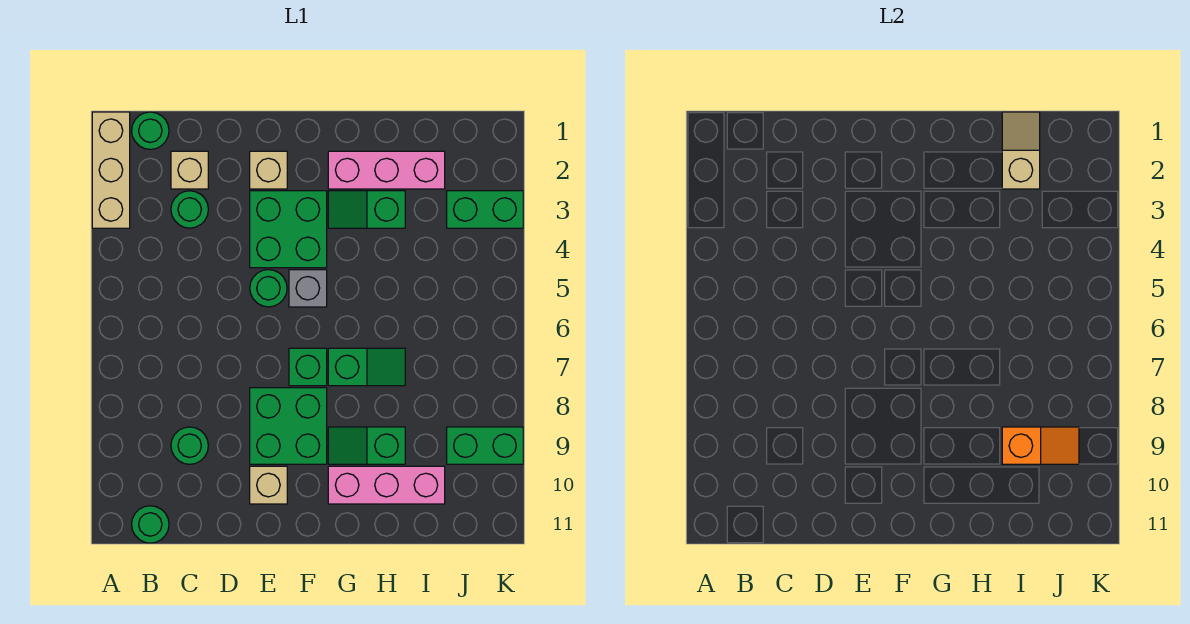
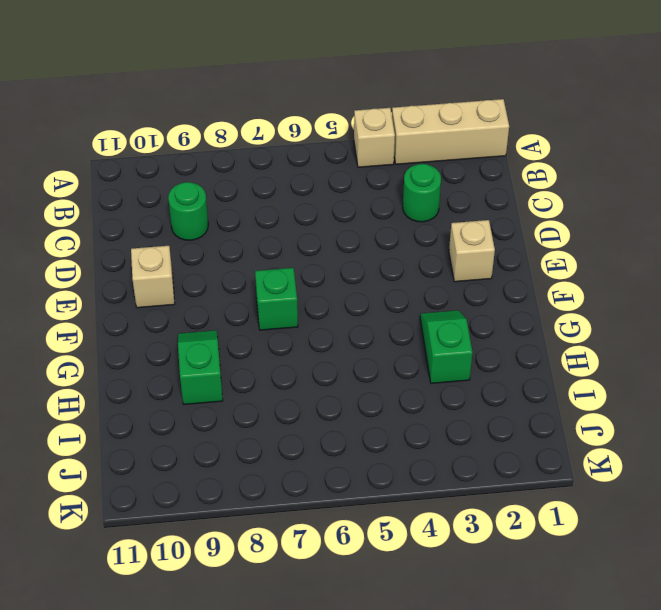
tan brick A4 level 1 -> tan brick C2 level 1
none -> green round brick B1 level 1
none -> green round brick B11 level 1
none -> green brick E3:F4 level 1

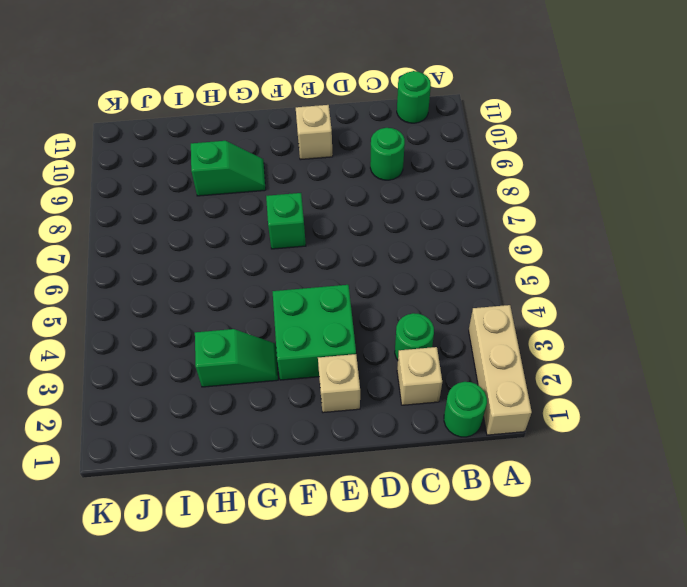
none -> green round brick E5 level 1
none -> green brick E8:F9 level 1
none -> grey brick F5 level 1

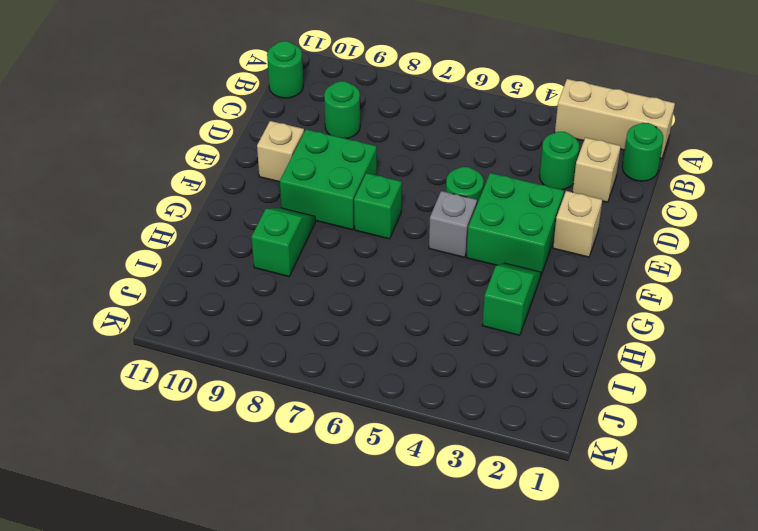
none -> pink brick G2:I2 level 1
none -> green slope G7:H7 level 1 top G
none -> pink brick G10:I10 level 1

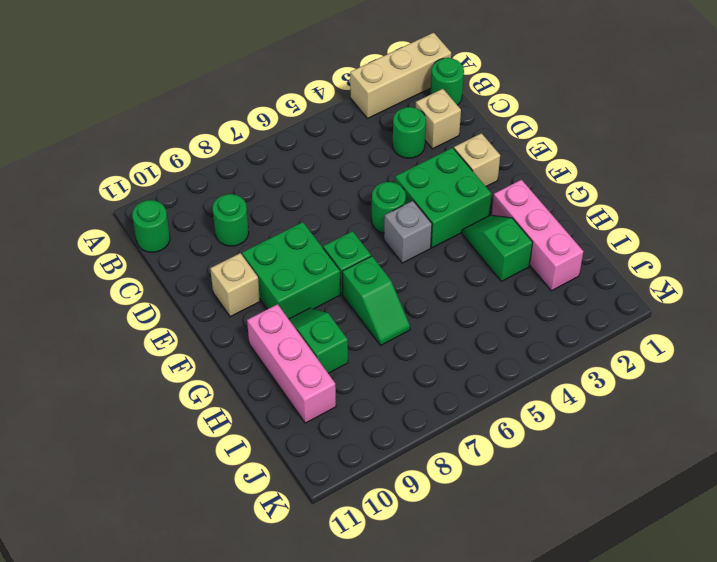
none -> green brick J3:K3 level 1
none -> green brick J9:K9 level 1
none -> tan slope I1:I2 level 2 top 2

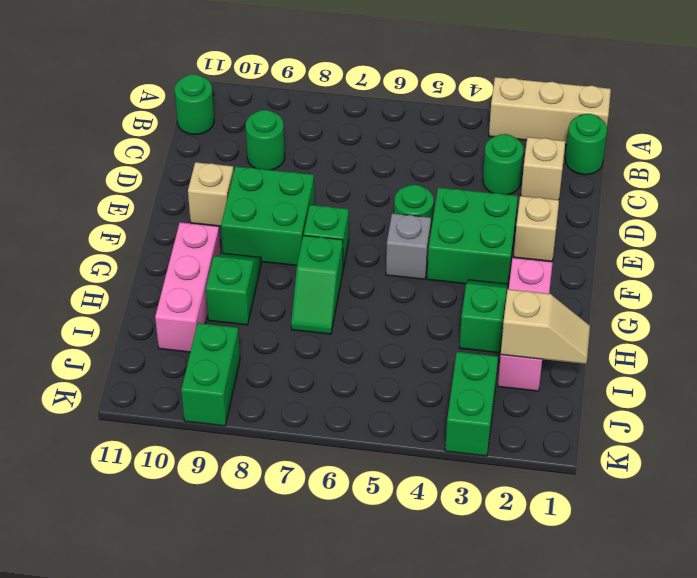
none -> orange slope I9:J9 level 2 top I

